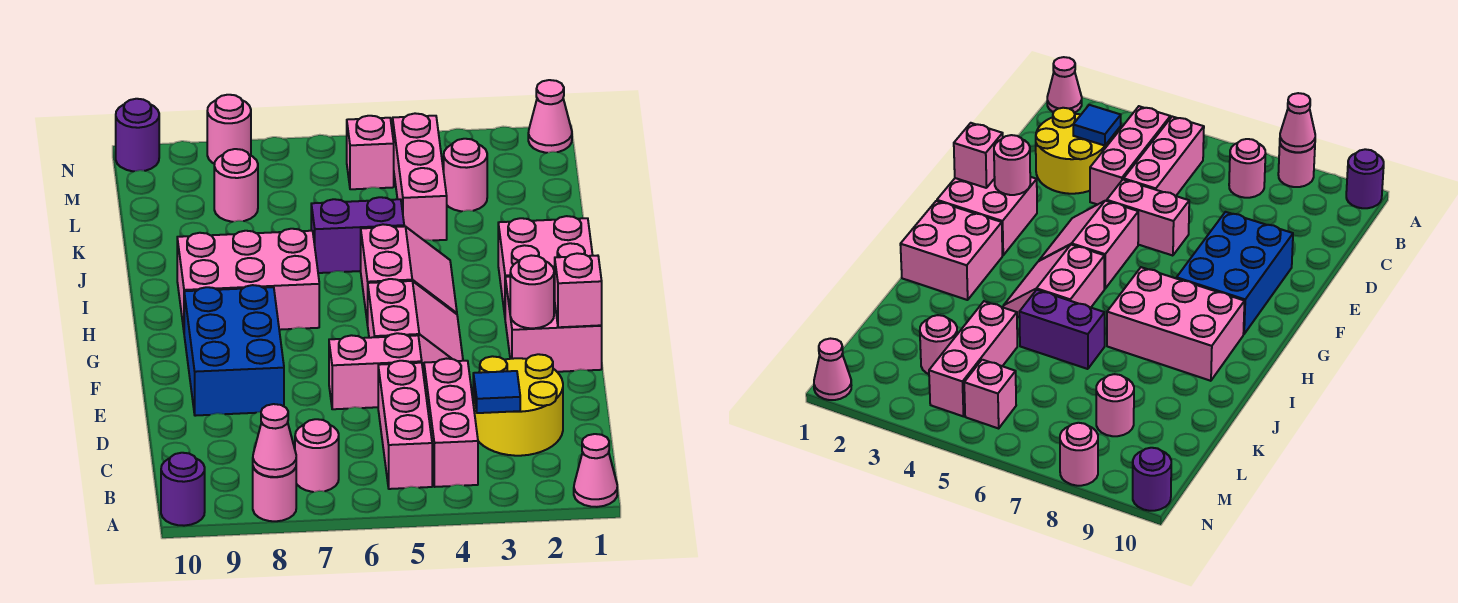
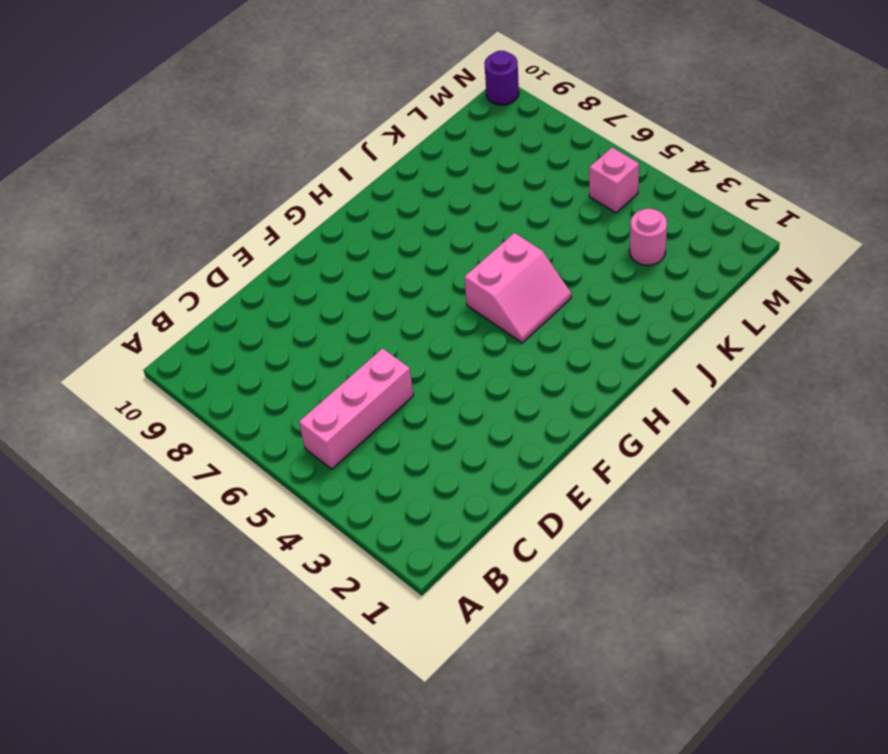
none -> pink cone A1 level 1
none -> pink round brick A8 level 1
none -> purple round brick A10 level 1

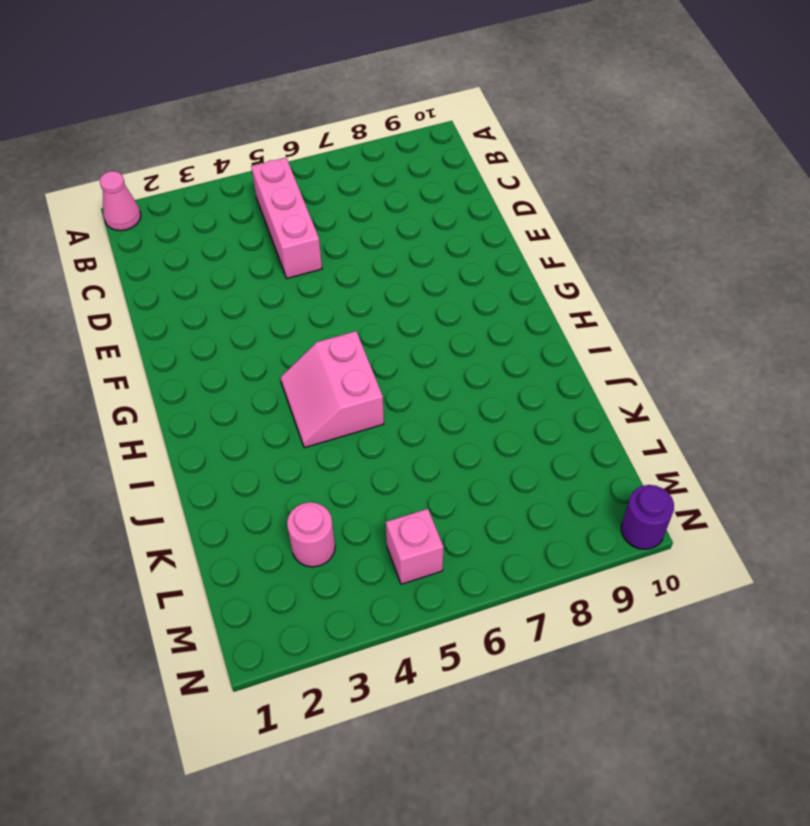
none -> pink round brick A8 level 1
none -> purple round brick A10 level 1
none -> pink brick B4:D4 level 1

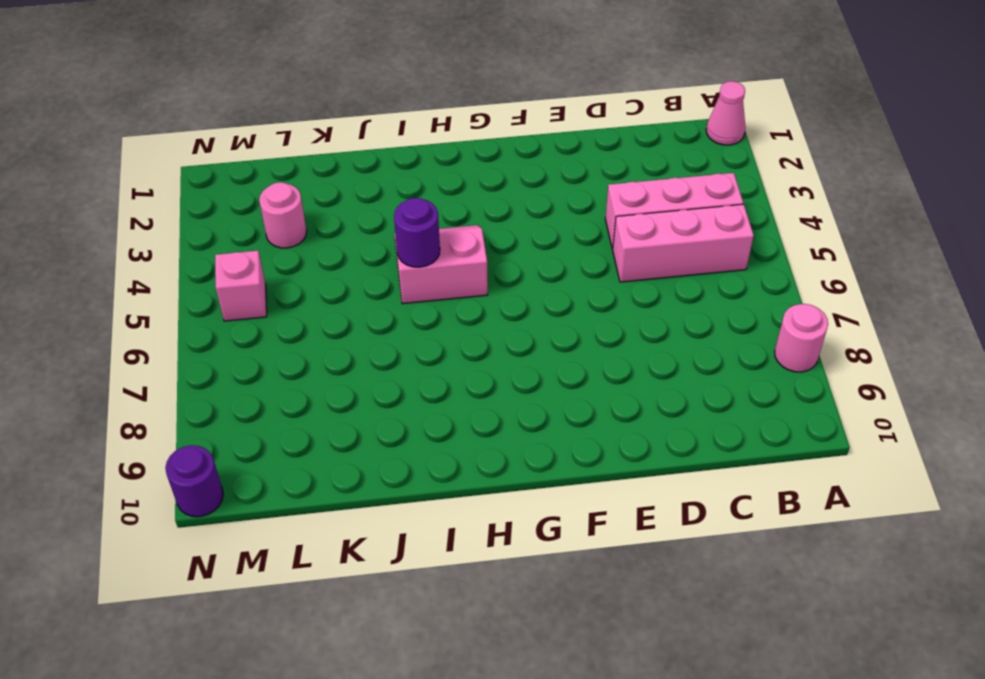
purple round brick I5 level 2 -> purple round brick A10 level 1
none -> pink round brick B7 level 1
none -> yellow round brick C2:D3 level 1
none -> pink brick E5:E6 level 1

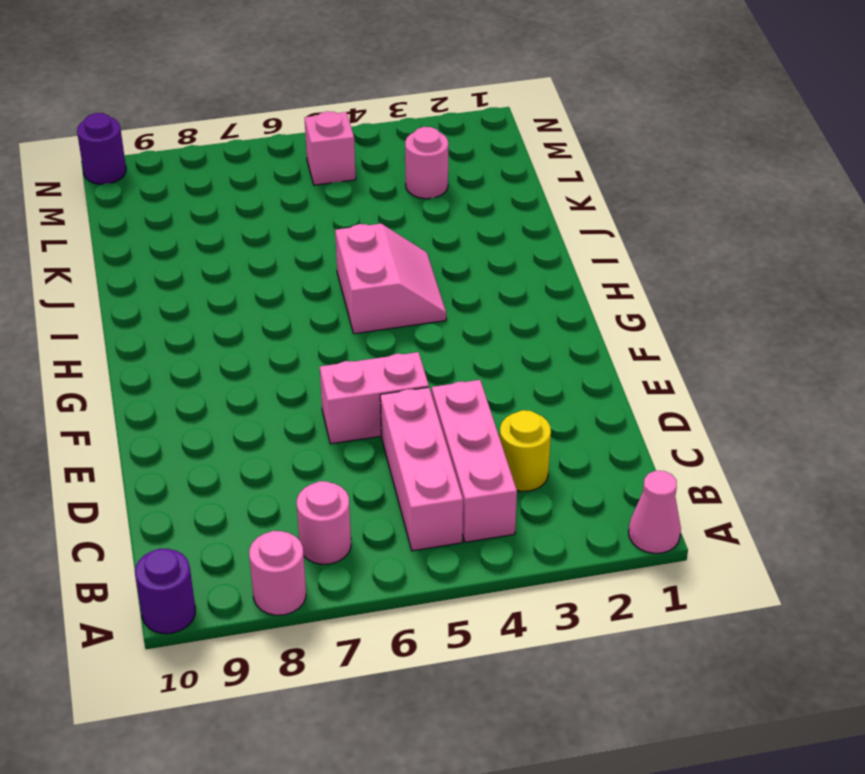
yellow round brick C3 level 1 -> yellow round brick C2:D3 level 1
none -> blue brick E8:G9 level 1
none -> pink brick F1:G2 level 1
none -> pink slope F4:G5 level 1 top 5

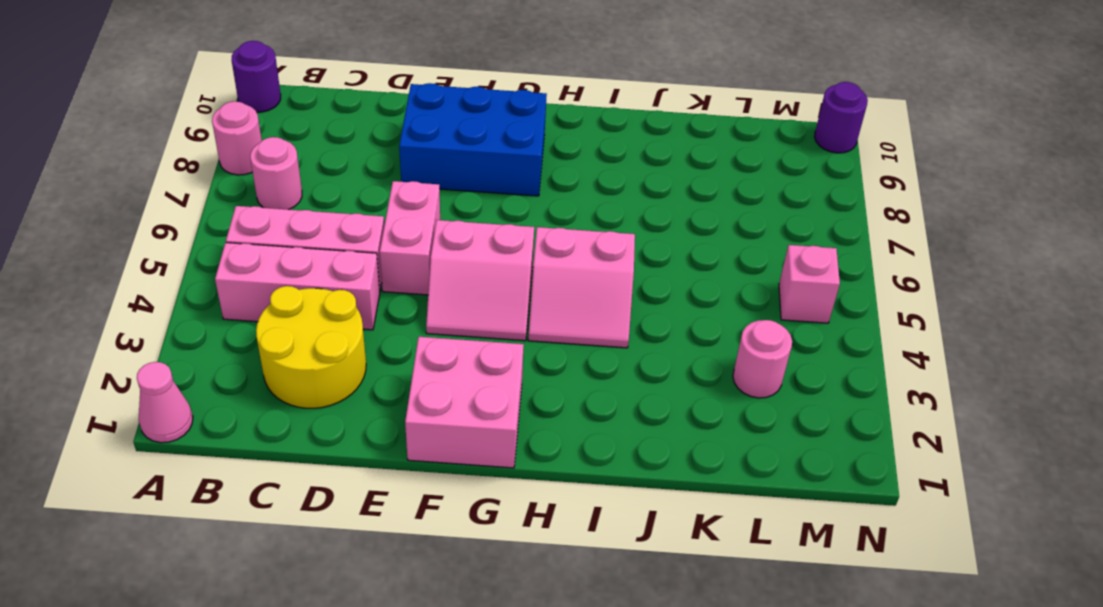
none -> pink brick H1:I2 level 1
none -> pink brick H7:I9 level 1
none -> purple brick J5:J6 level 1

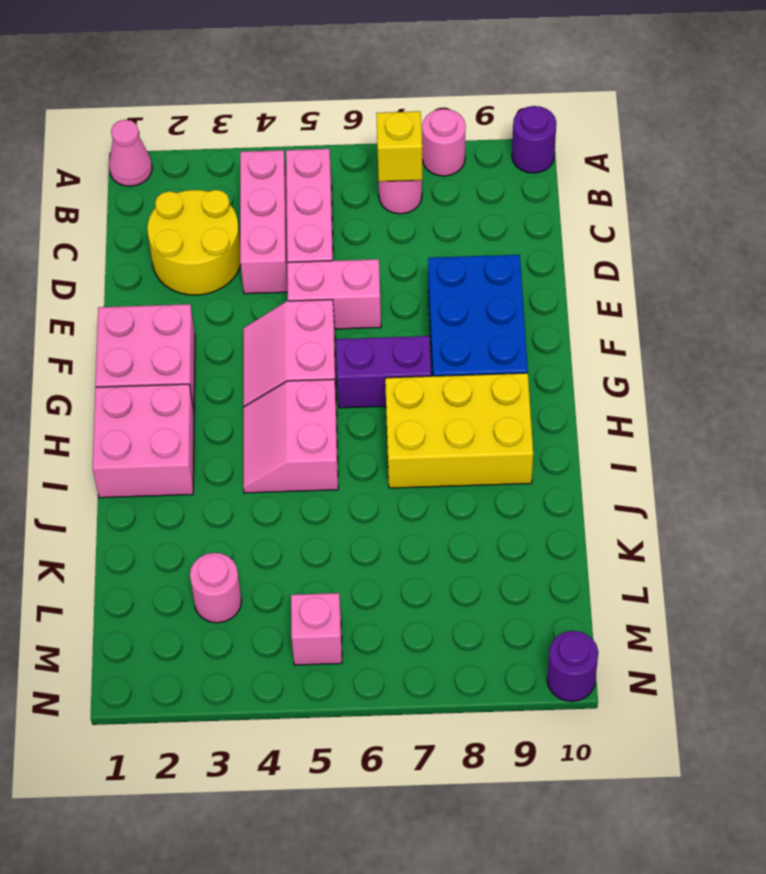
yellow brick B7 level 2 -> none
purple brick G6:G7 level 1 -> purple brick J5:J6 level 1
yellow brick H7:I9 level 1 -> pink brick H7:I9 level 1
none -> pink brick K4:M4 level 1
none -> pink round brick L8 level 1
none -> pink cone N1 level 1

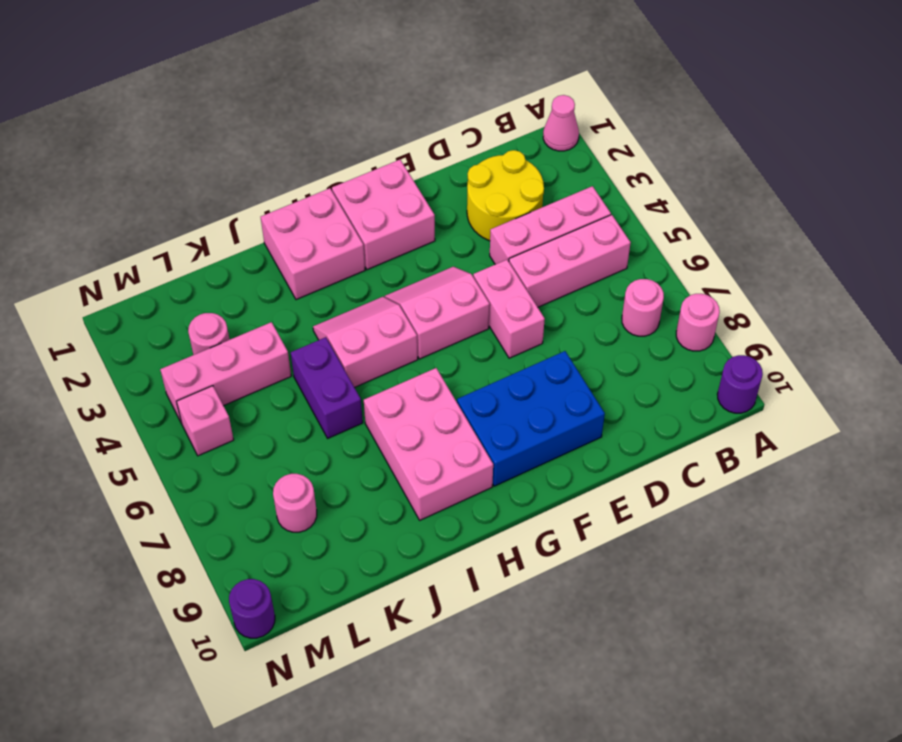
none -> pink cone N1 level 1
none -> pink round brick N8 level 1
none -> pink cone A8 level 2

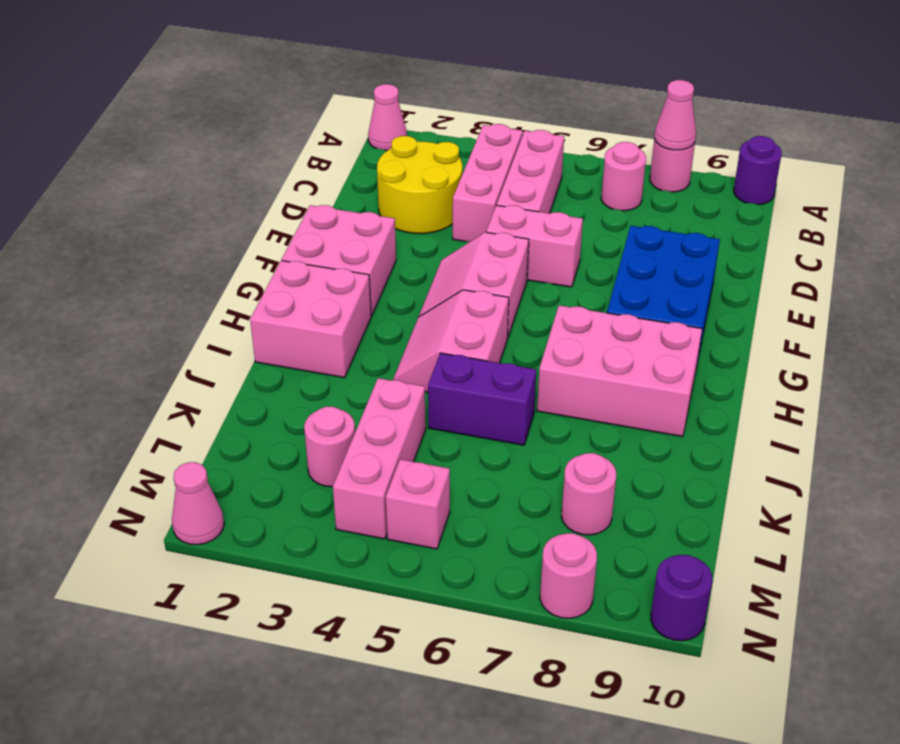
none -> blue tile C3 level 2
none -> pink brick F1 level 2
none -> pink round brick F2 level 2

